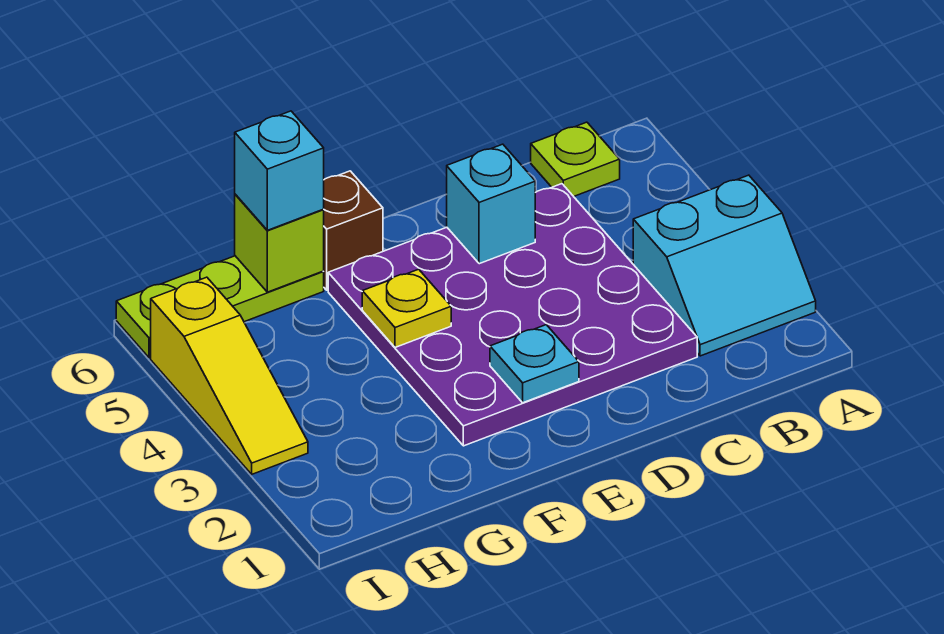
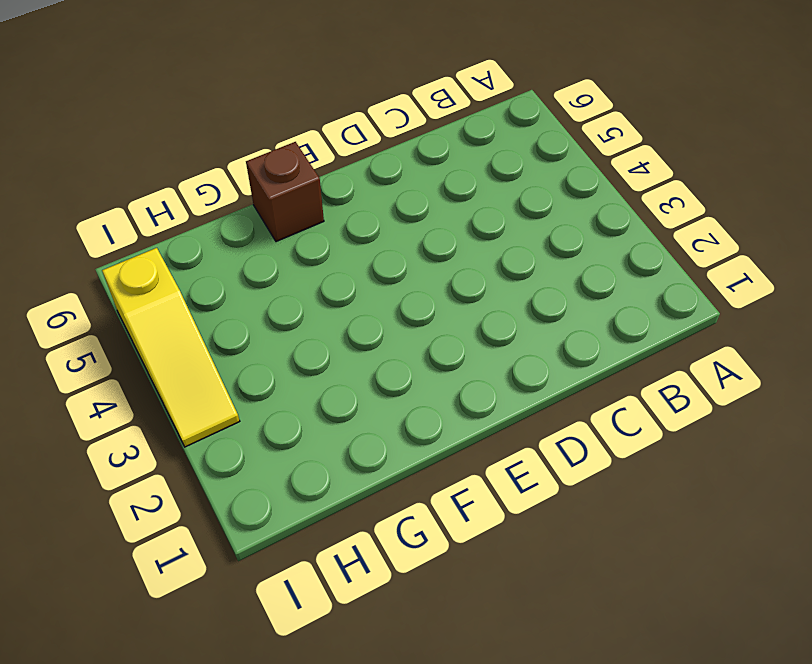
none -> cyan slope A2:B3 level 1 top 3
none -> lime plate B6 level 1

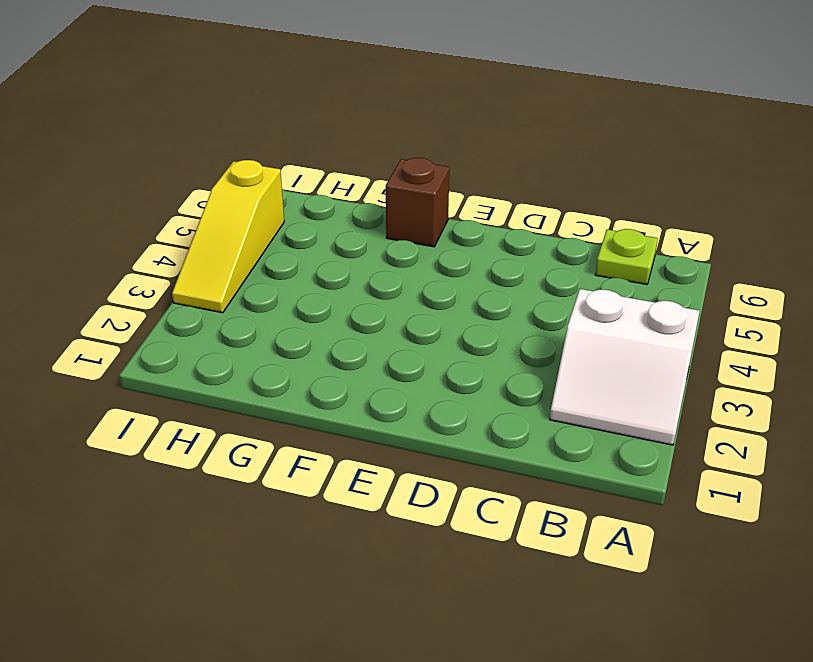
white slope A2:B3 level 1 top 3 -> cyan slope A2:B3 level 1 top 3
none -> purple plate C2:F5 level 1
none -> lime plate G6:I6 level 1

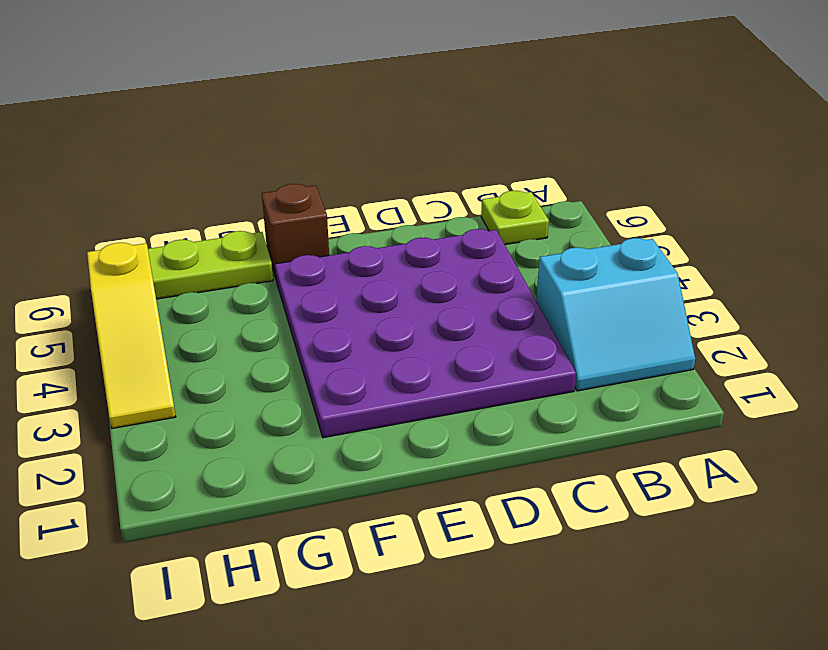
none -> cyan brick D5 level 2
none -> cyan plate E2 level 2

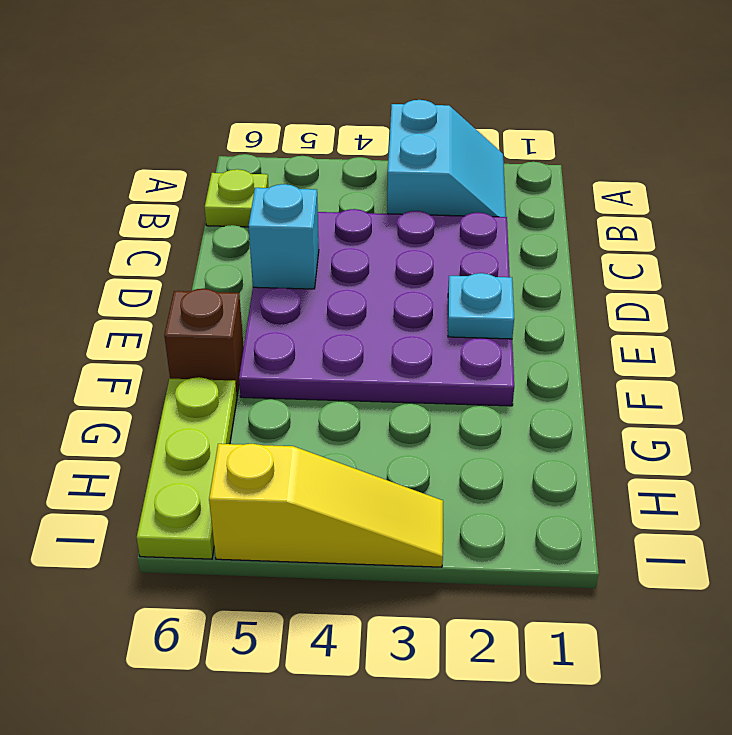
none -> yellow plate F4 level 2
none -> lime brick G6 level 2

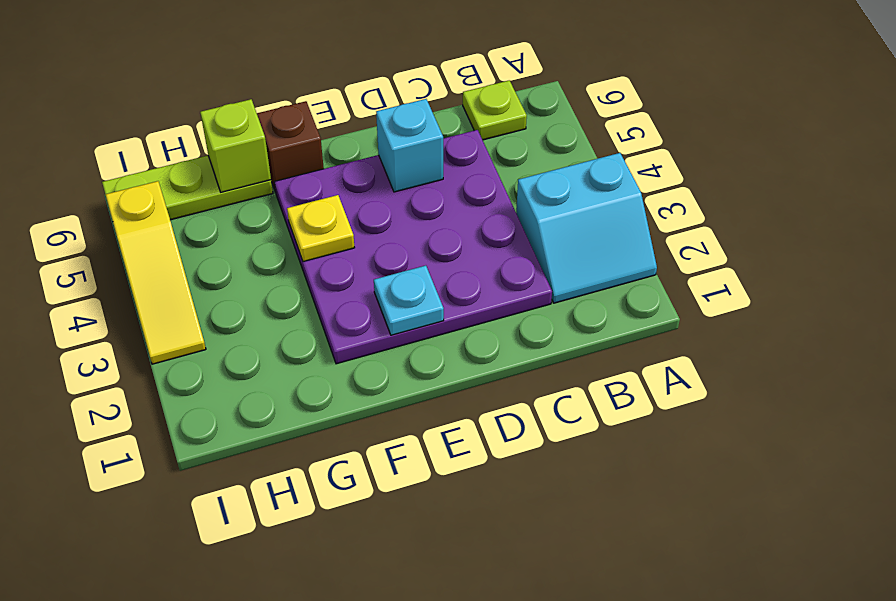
none -> cyan brick G6 level 3

